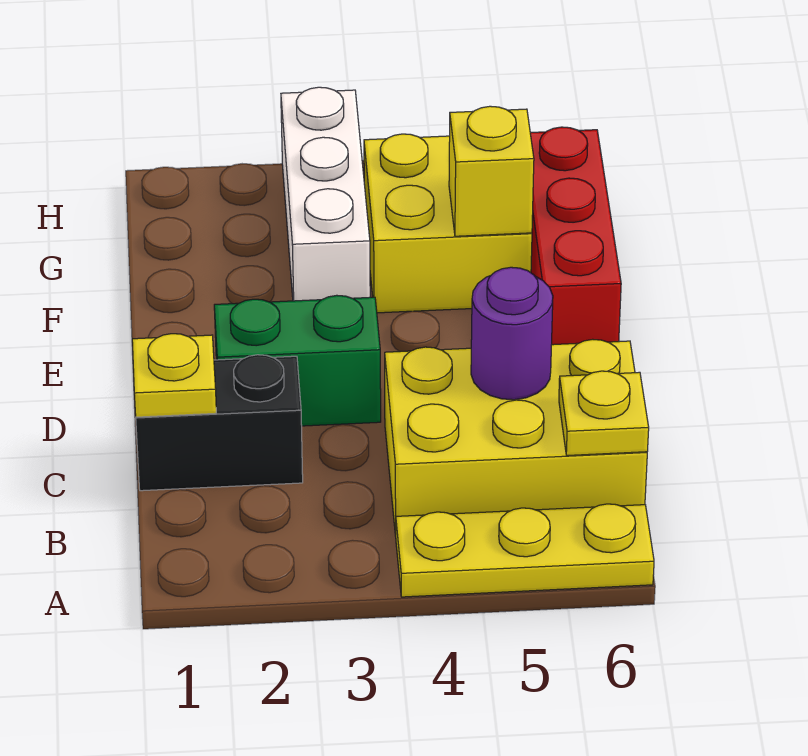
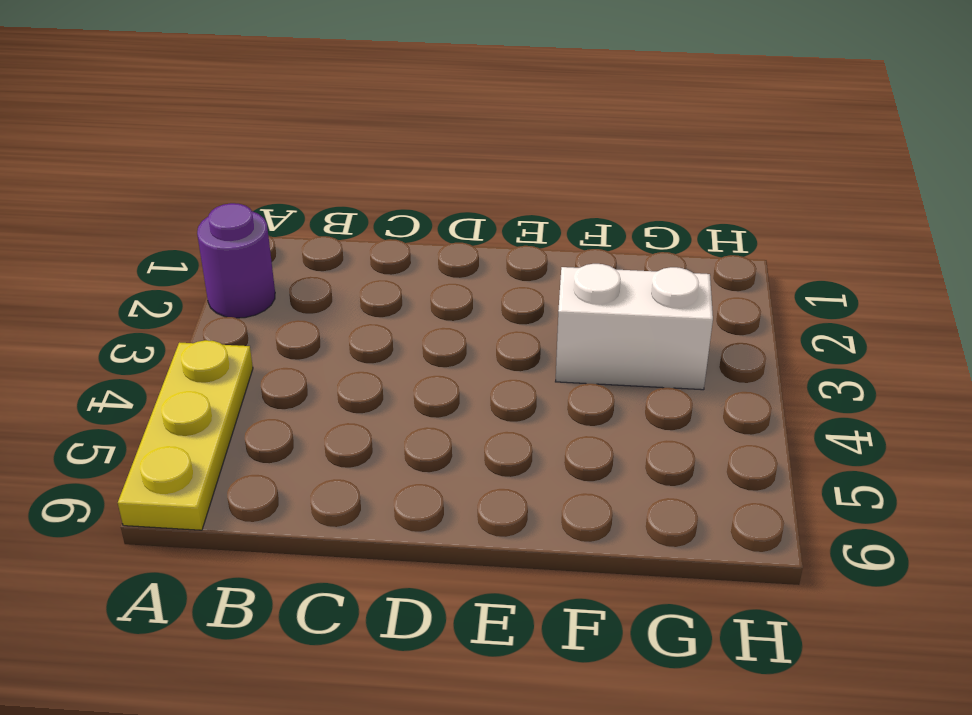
purple round brick A2 level 1 -> purple round brick C5 level 2
white brick F3:G3 level 1 -> white brick F3:H3 level 1
none -> yellow brick B4:C6 level 1
none -> black brick C1:C2 level 1

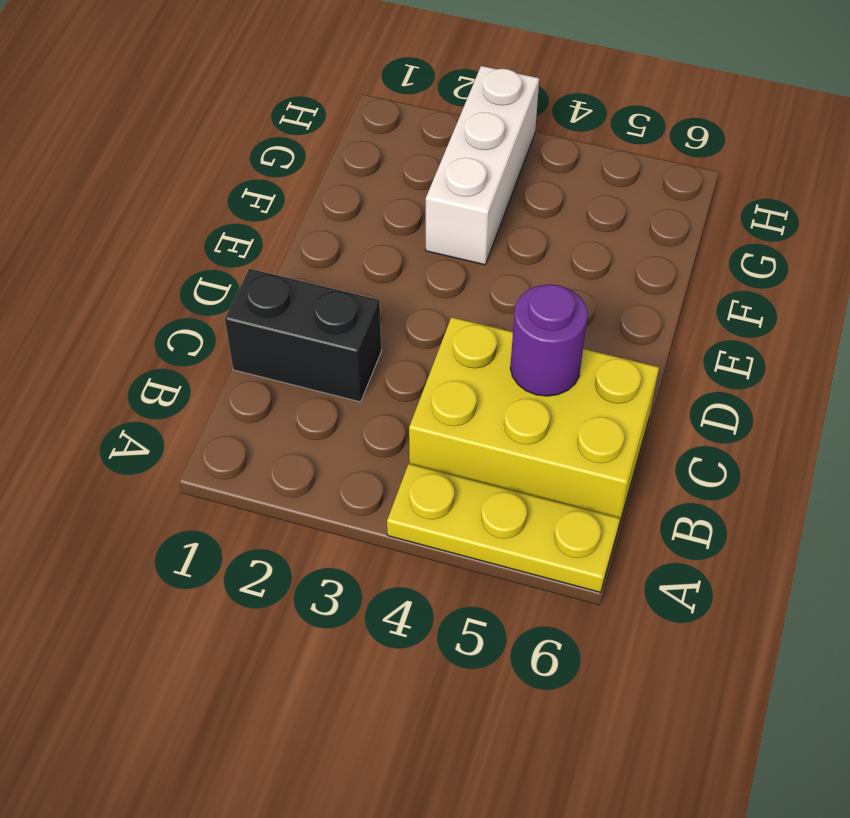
none -> green brick D2:D3 level 1
none -> red brick E6:G6 level 1

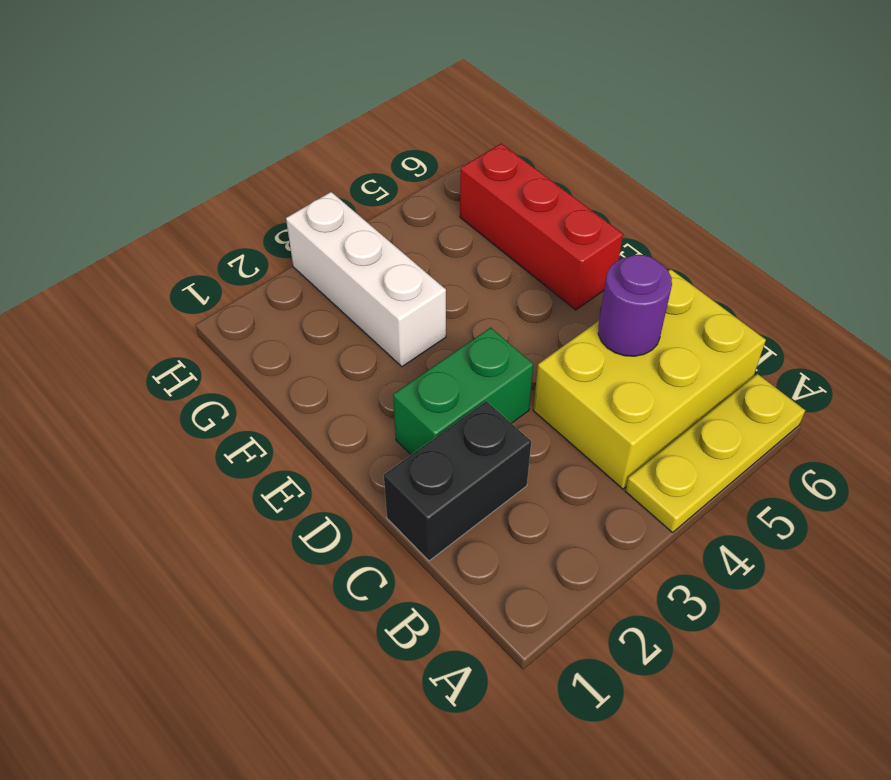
none -> yellow brick F4:G5 level 1
none -> yellow plate B6 level 2

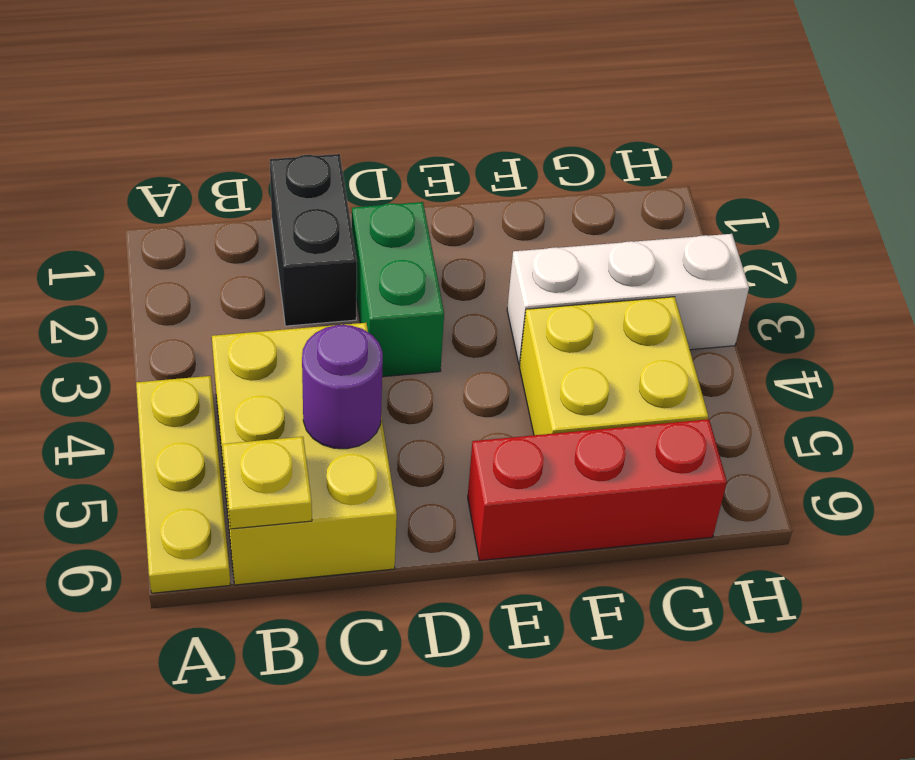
none -> yellow plate C1 level 2
none -> yellow brick F5 level 2

